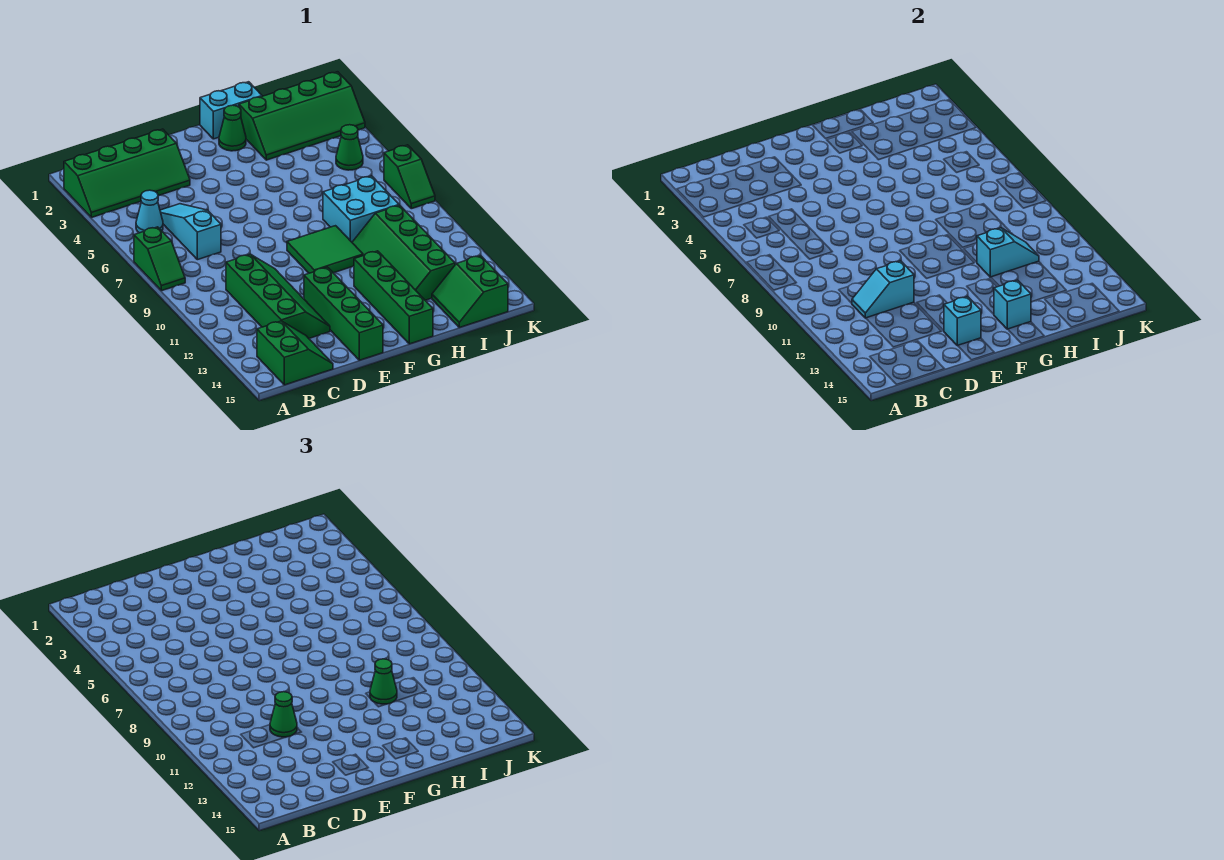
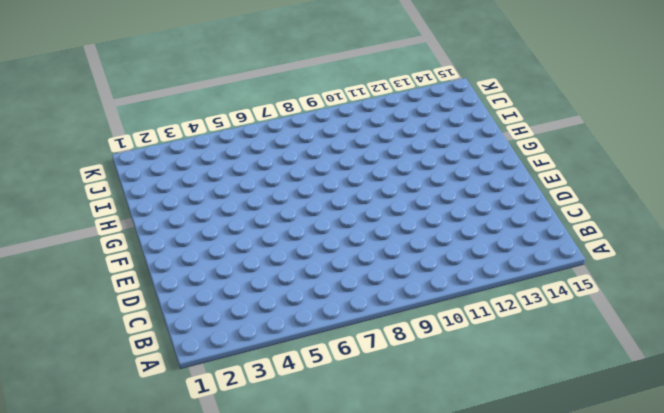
none -> green slope A2:D3 level 1 top 2
none -> green slope A7:A8 level 1 top 7
none -> cyan cone B5 level 1

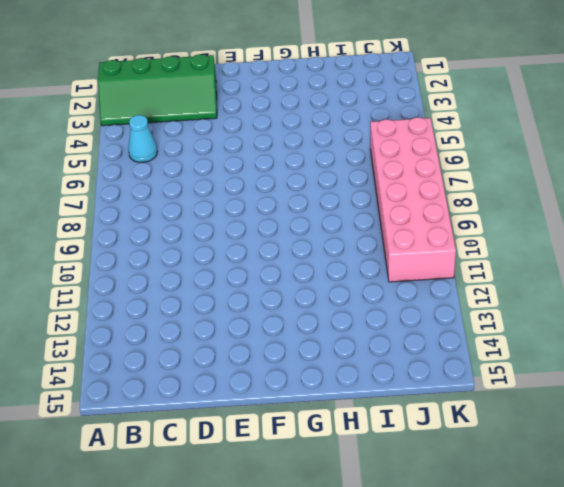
pink brick J6:K11 level 1 -> green slope K7:K8 level 1 top 7
none -> green slope A7:A8 level 1 top 7
none -> green slope B14:C15 level 1 top B
none -> cyan slope C5:C7 level 1 top 7

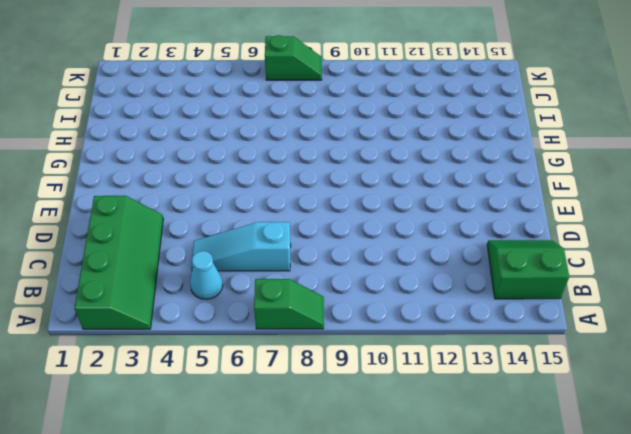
none -> green slope C10:D13 level 1 top C
none -> green brick E12:E15 level 1
none -> green tile F9:G10 level 1

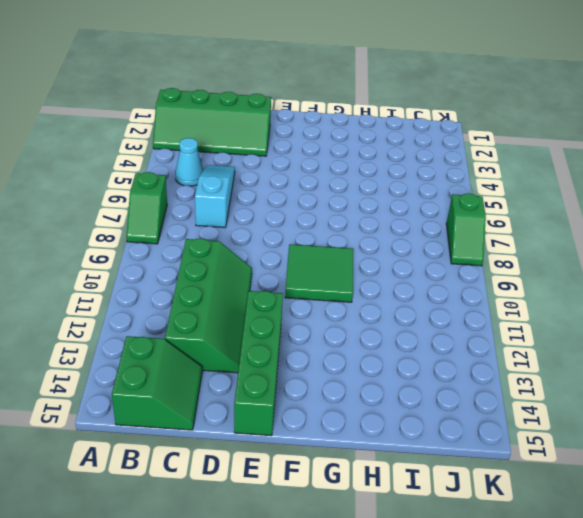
none -> cyan brick G1:H1 level 1
none -> green cone G2 level 1
none -> green brick G12:G15 level 1

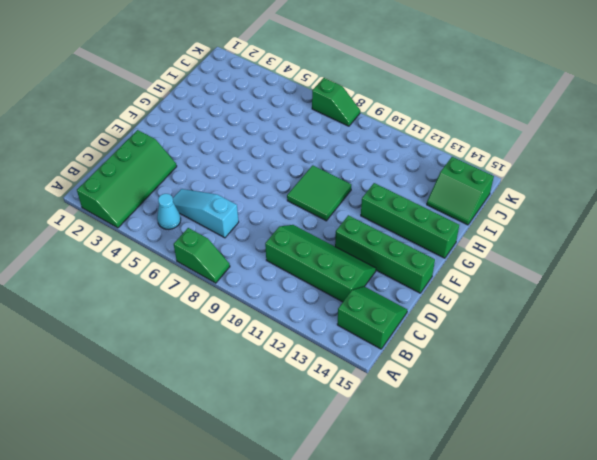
none -> cyan brick G1:H1 level 1
none -> green cone G2 level 1
none -> green slope H2:K3 level 1 top 2

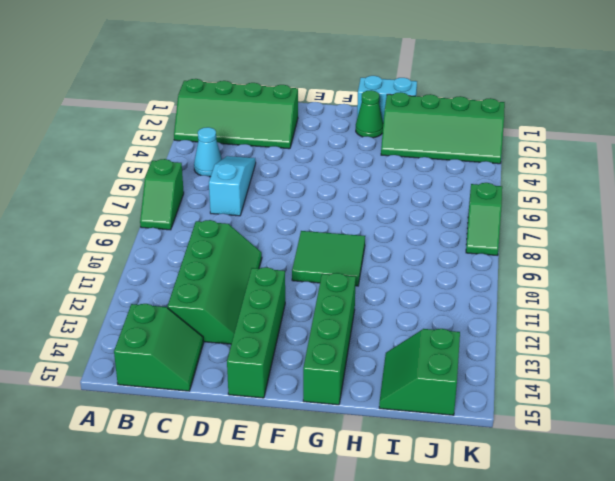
none -> cyan brick H8:I9 level 1
none -> green slope H10:I13 level 1 top I
none -> green cone J5 level 1

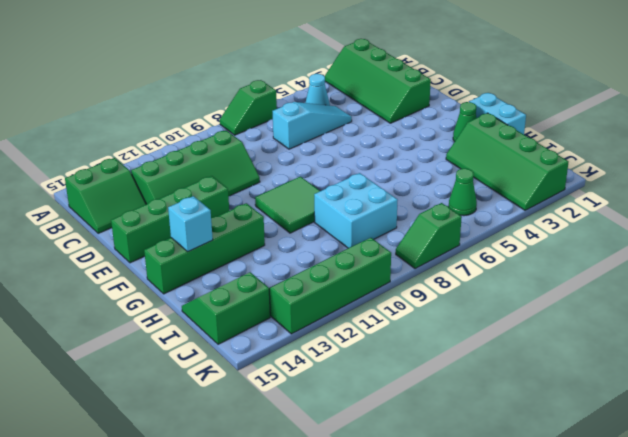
green slope J10:K13 level 1 top K -> green slope H10:I13 level 1 top I
none -> cyan slope C11:D11 level 2 top D
none -> cyan brick E14 level 2
none -> cyan slope H11:I11 level 2 top H

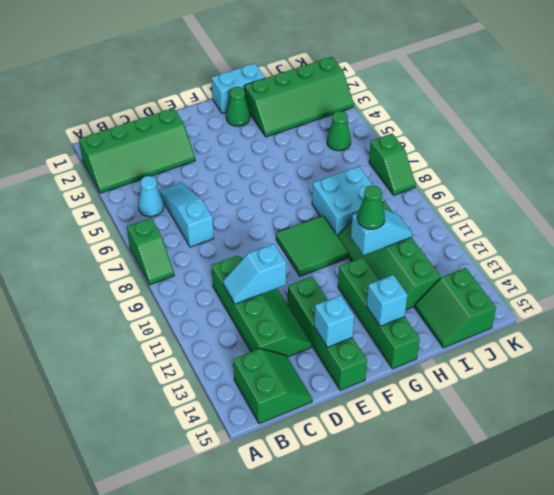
none -> green cone D11 level 3

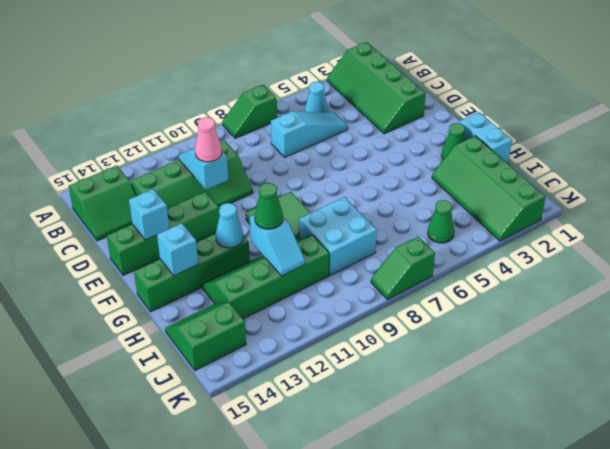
pink cone D11 level 3 -> green cone D11 level 3
cyan cone G12 level 2 -> none

